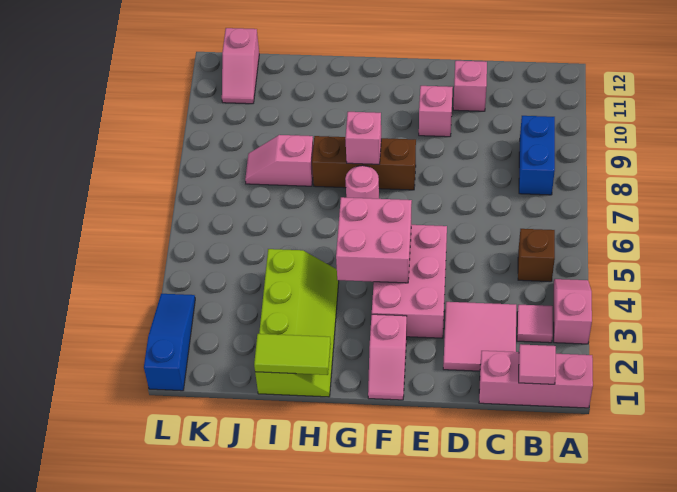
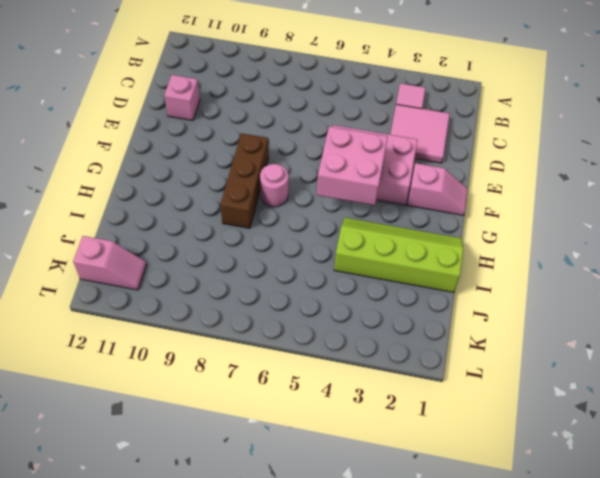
none -> pink brick A1:C1 level 1
none -> pink slope A3:A4 level 1 top 3
none -> brown brick B5 level 1

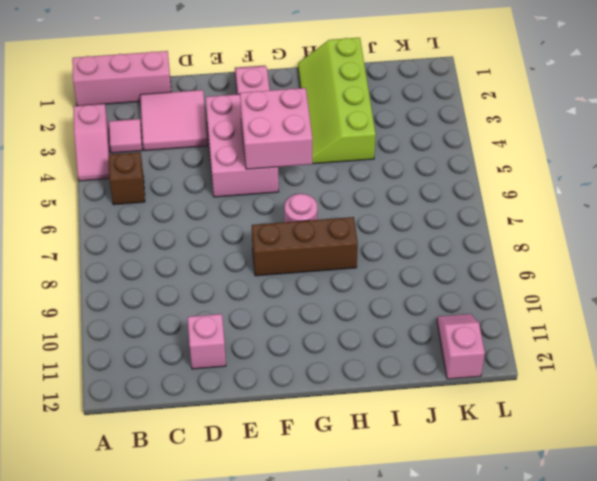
none -> blue brick B8:B9 level 1
none -> pink brick E10 level 1
none -> pink slope I8:J8 level 1 top I

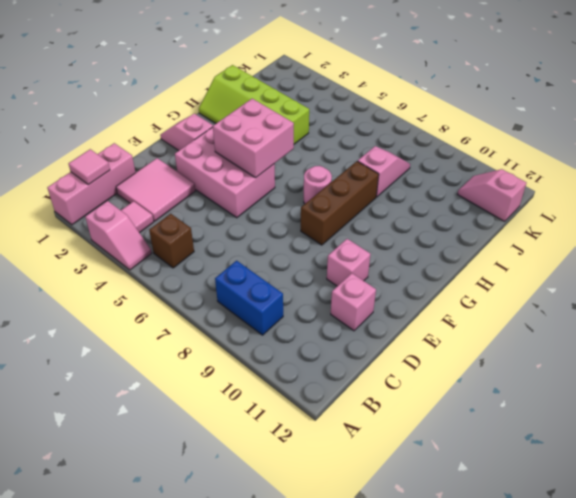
none -> blue slope L1:L3 level 1 top 1
none -> pink brick G8 level 2
none -> lime tile H1:I1 level 2

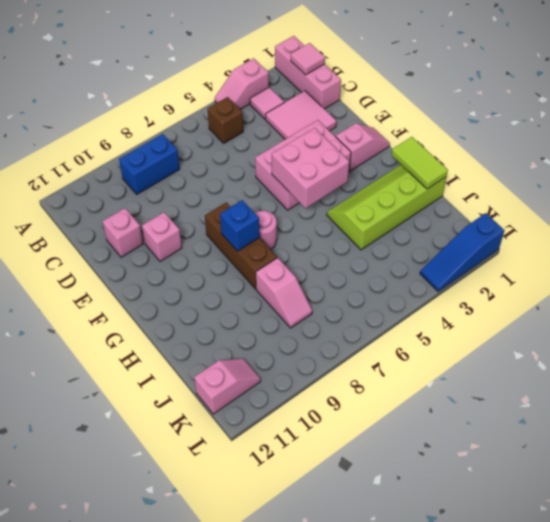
blue brick G8 level 2 -> pink brick G8 level 2

